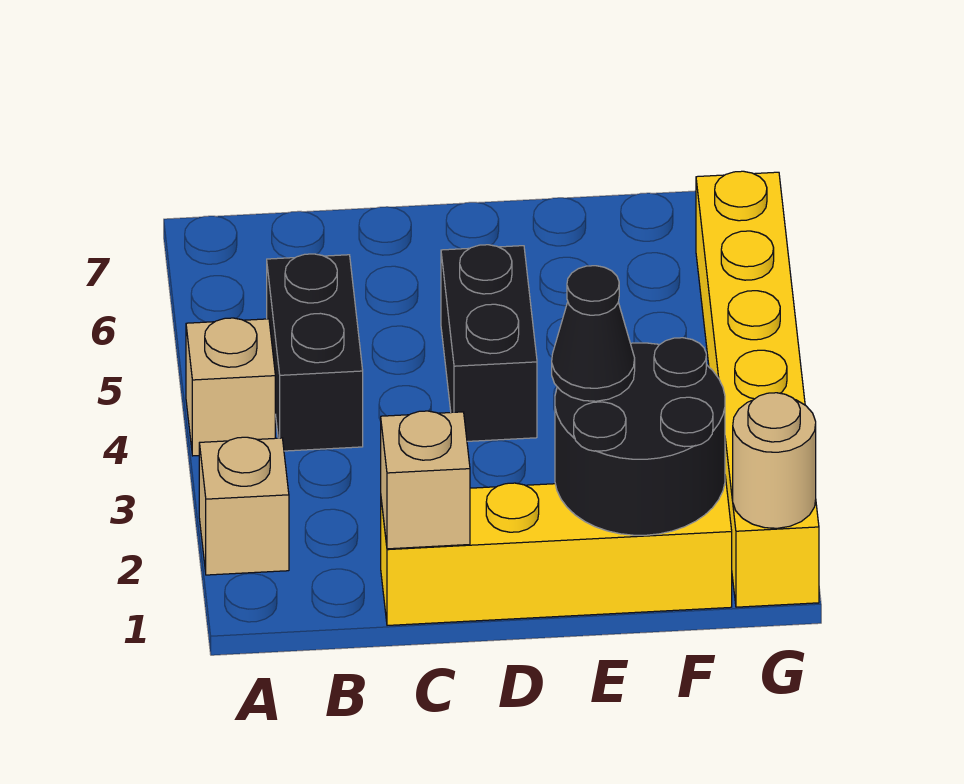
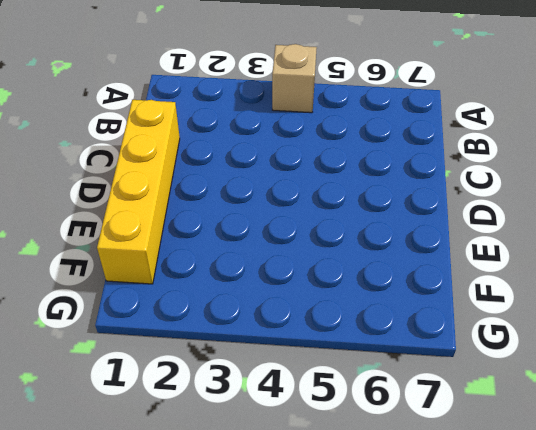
none -> tan brick A2 level 1
none -> black brick B4:B5 level 1

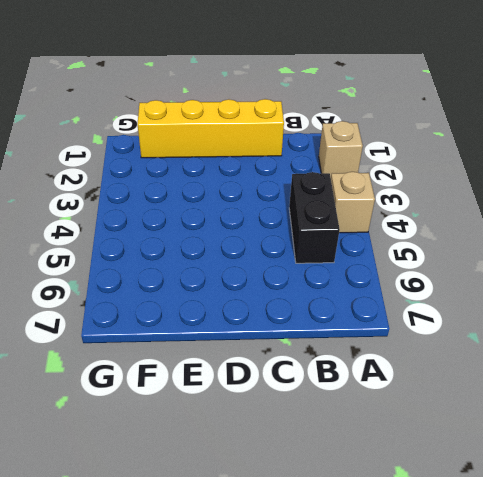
none -> black brick D4:D5 level 1
none -> yellow brick G1:G6 level 1

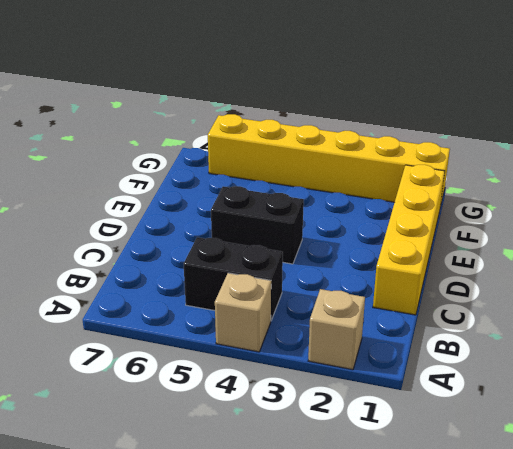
none -> tan brick C1 level 2
none -> black round brick E1:F2 level 2

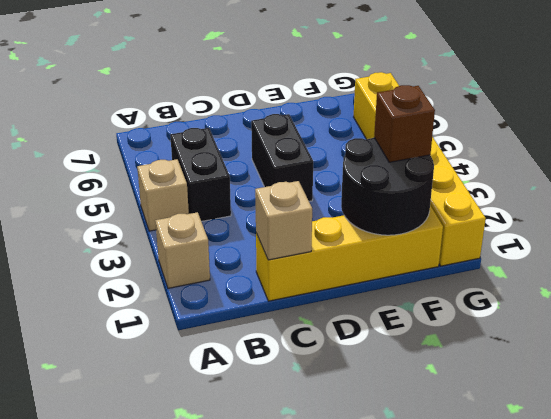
brown brick F2 level 3 -> none
none -> tan round brick G1 level 2
none -> black cone E2 level 3

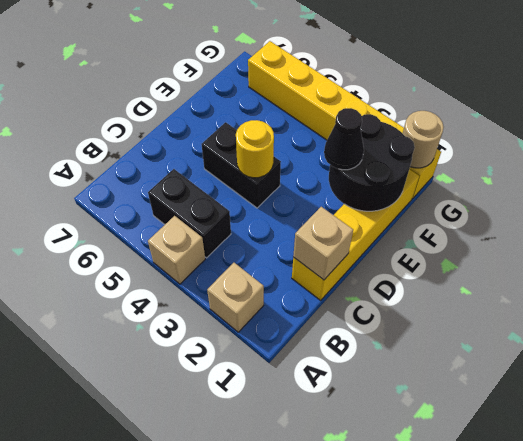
yellow round brick D4 level 2 -> none

